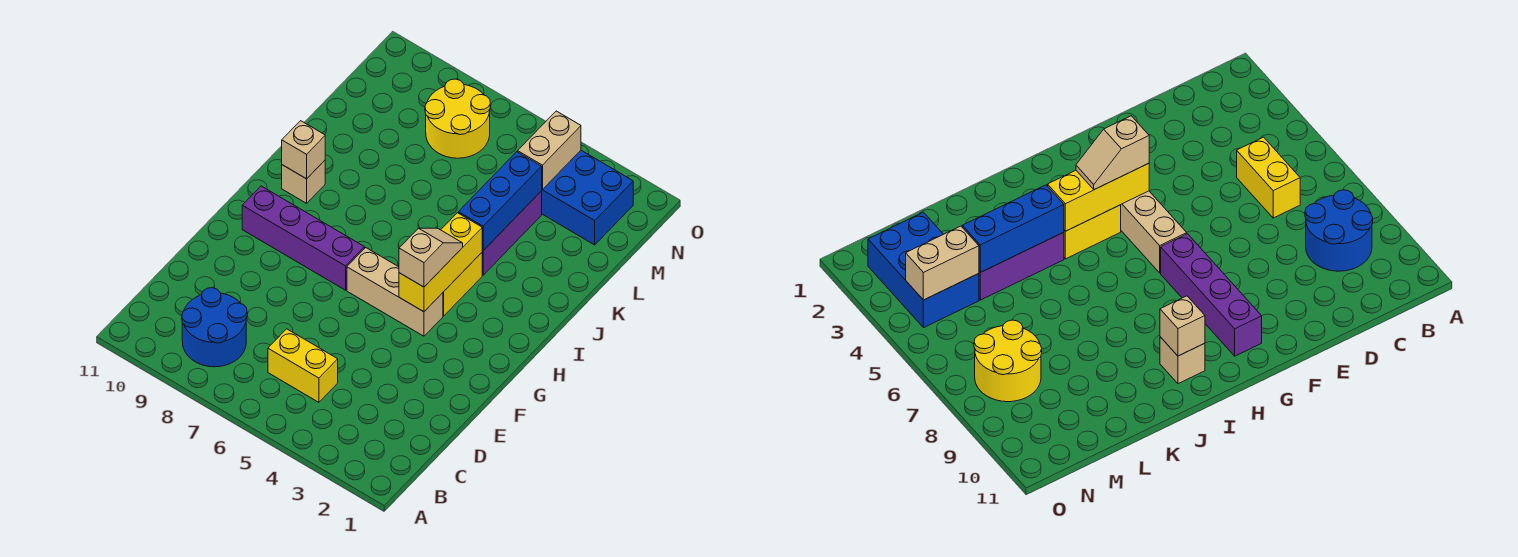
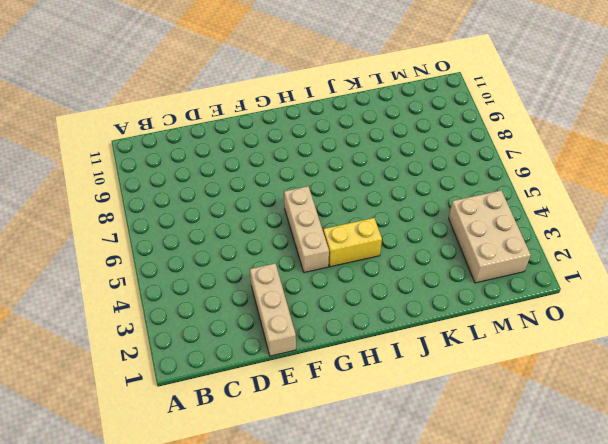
tan brick E1:E3 level 1 -> none
tan brick M2:N4 level 1 -> blue brick M2:N4 level 1
none -> blue round brick B8:C9 level 1
none -> yellow brick C5:C6 level 1
none -> purple brick G7:G10 level 1

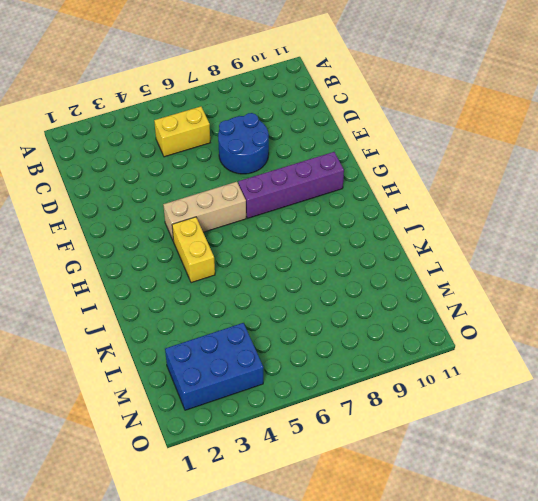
blue round brick D7:E8 level 1 -> blue round brick B8:C9 level 1
none -> tan brick I10 level 1
none -> purple brick J4:L4 level 1
none -> yellow round brick M7:N8 level 1

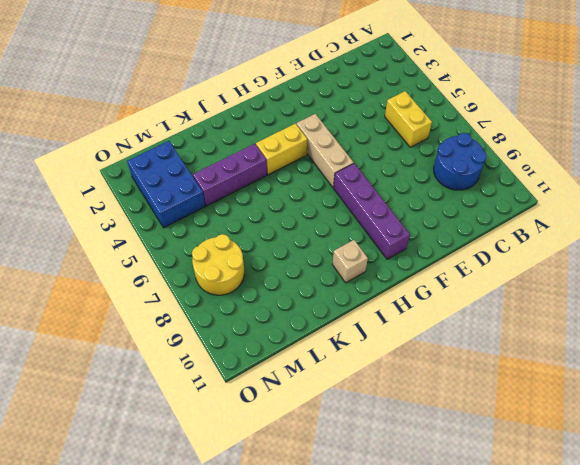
none -> yellow brick G4:I4 level 2
none -> tan brick I10 level 2
none -> blue brick J4:L4 level 2

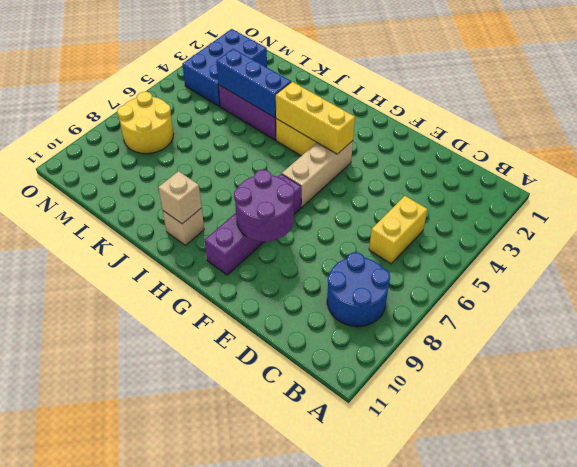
purple round brick F8:G9 level 2 -> none
none -> tan brick M4:N4 level 2
none -> tan slope G4:H4 level 3 top G

